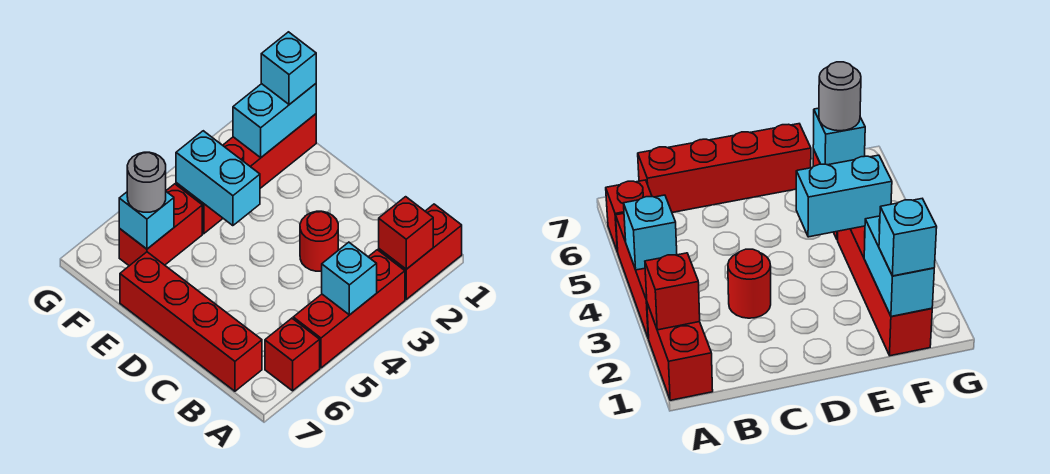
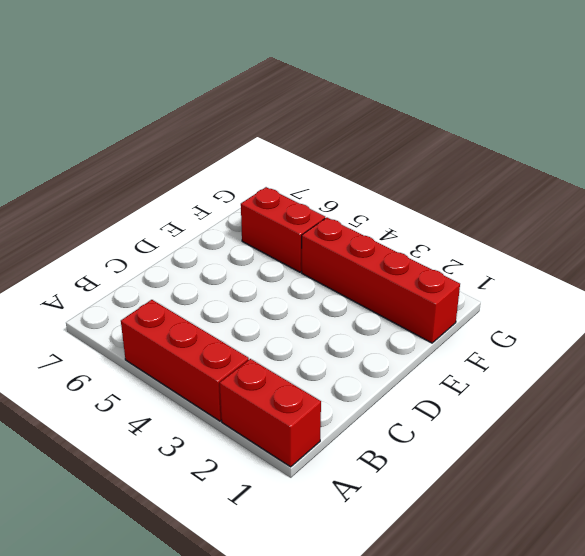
none -> red brick A6 level 1
none -> red brick B7:E7 level 1
none -> red round brick C3 level 1

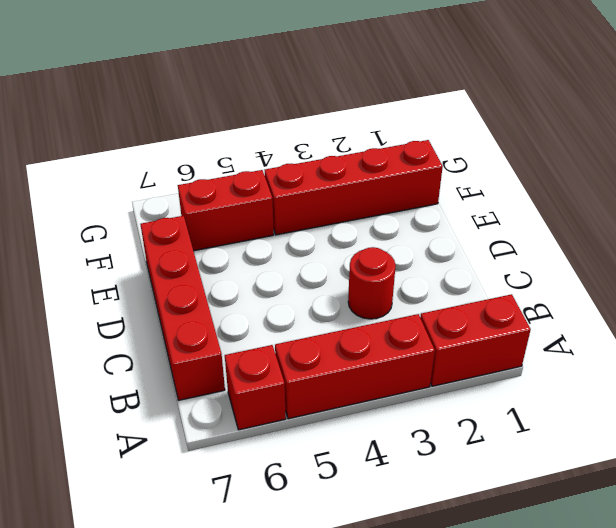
none -> red brick A2 level 2
none -> cyan brick A4 level 2
none -> cyan brick E4:F4 level 2

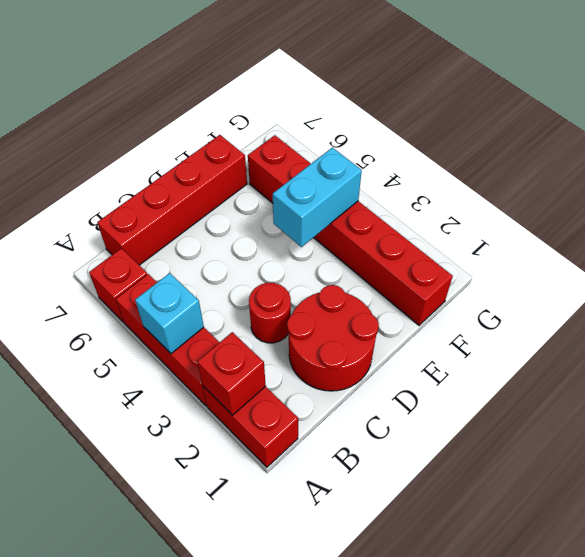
red round brick C1:D2 level 1 -> none
none -> cyan brick F1:F2 level 2
none -> cyan brick F6 level 2
none -> cyan brick F1 level 3

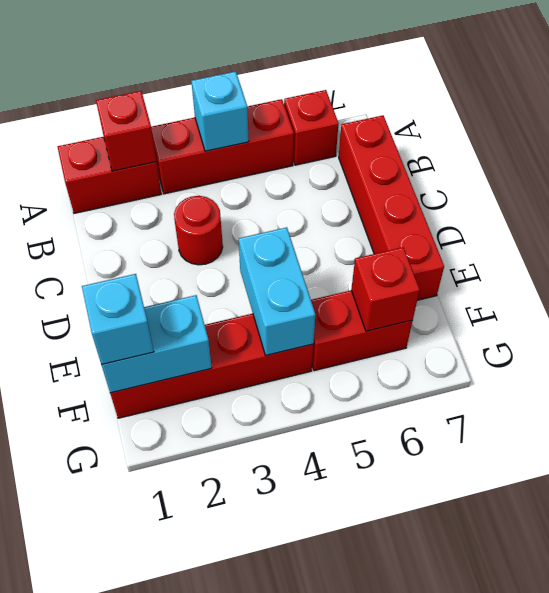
red brick F6 level 2 -> cyan brick F6 level 2
none -> grey round brick F6 level 3

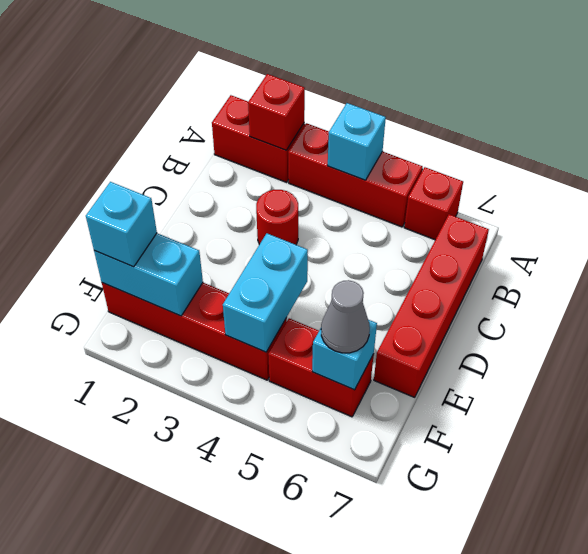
grey cone F6 level 3 -> grey round brick F6 level 3

